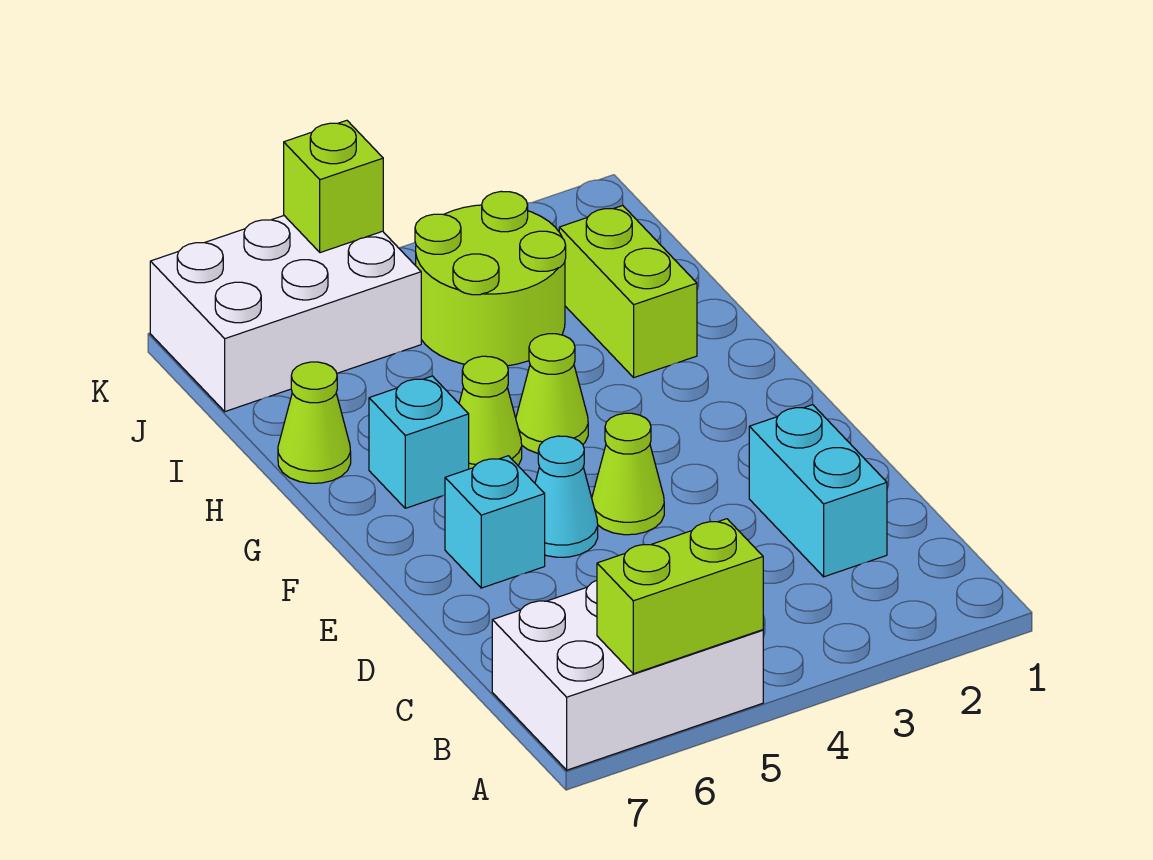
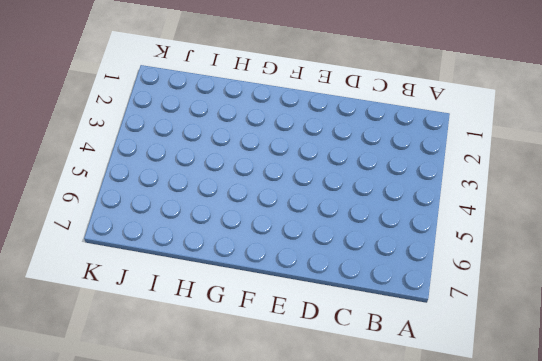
none -> white brick A5:B7 level 1
none -> cyan brick C2:D2 level 1
none -> lime cone E4 level 1

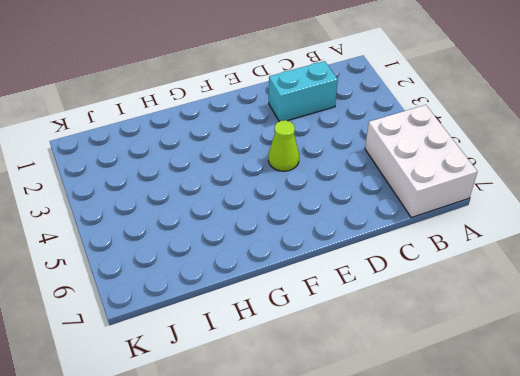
none -> cyan cone E5 level 1
none -> cyan brick E6 level 1
none -> lime cone G4 level 1

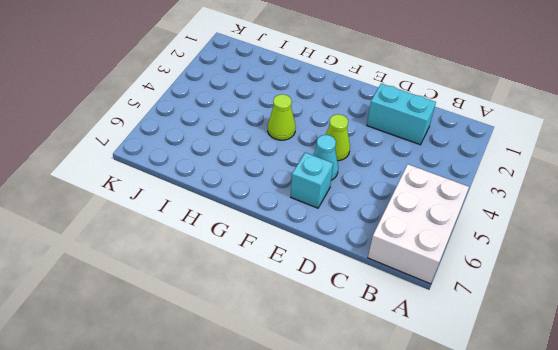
none -> lime cone G5 level 1
none -> cyan brick G6 level 1
none -> lime brick H2:I2 level 1

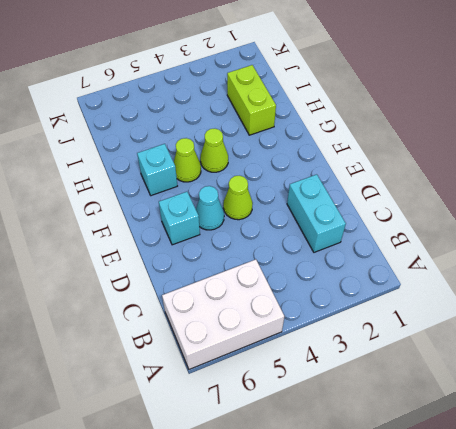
none -> lime cone H7 level 1
none -> lime round brick I3:J4 level 1
none -> white brick J5:K7 level 1

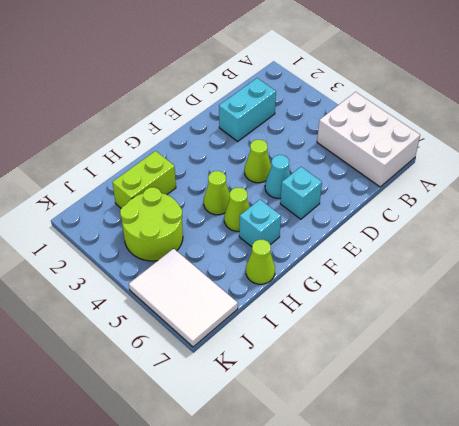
white tile J5:K7 level 1 -> white brick J5:K7 level 1
none -> lime brick A5:A6 level 2
none -> lime brick K5 level 2

